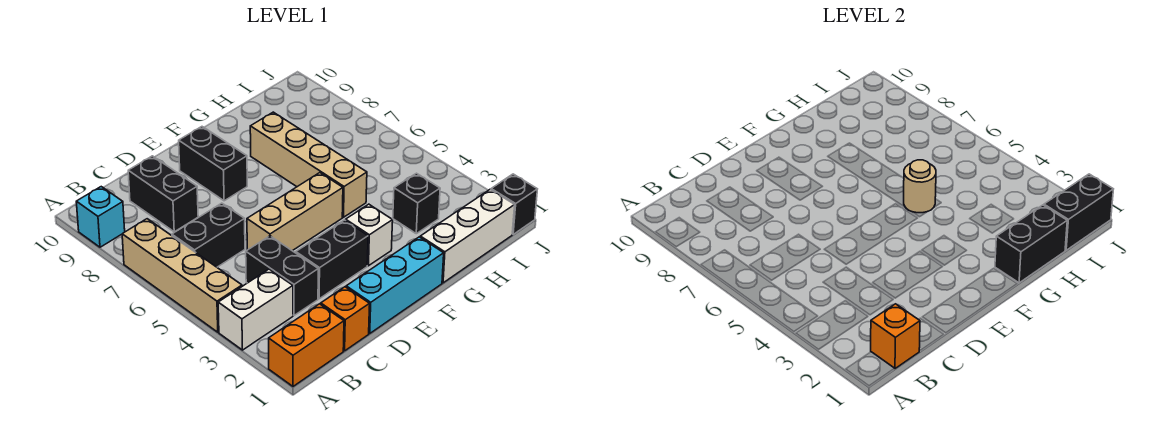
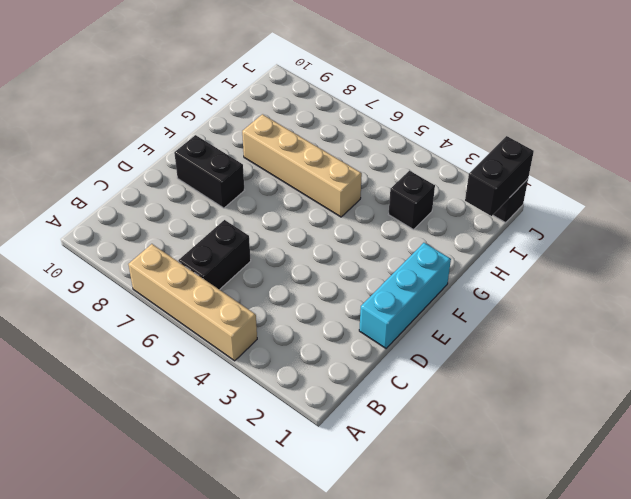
none -> orange brick A1:B1 level 1
none -> white brick A3:B3 level 1
none -> cyan brick A9 level 1

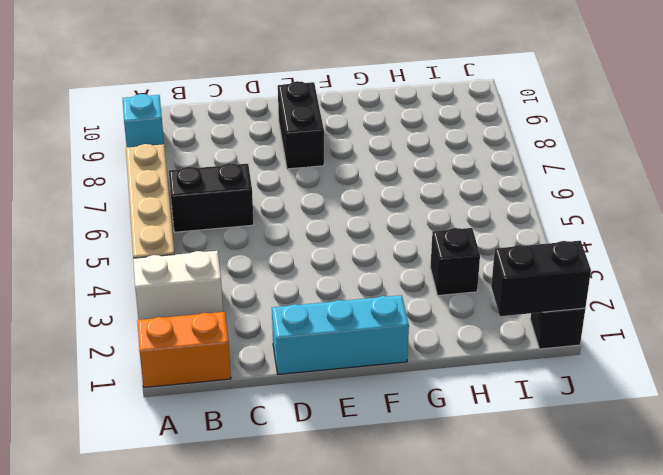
none -> orange brick C1 level 1
none -> black brick C3:C4 level 1
none -> black brick C8:C9 level 1

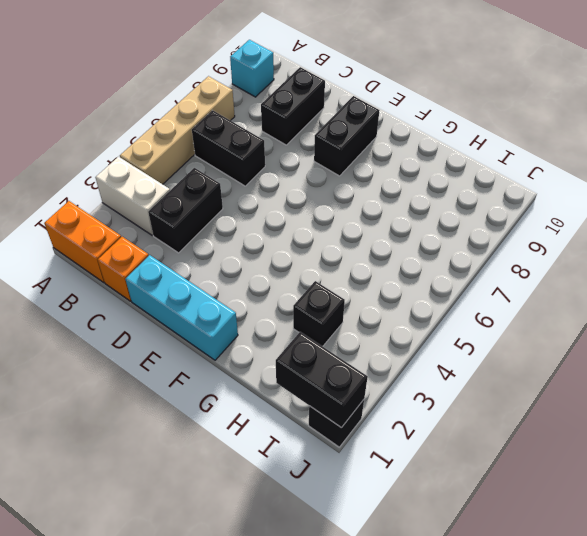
none -> black brick D3:E3 level 1
none -> tan brick D5:F5 level 1
none -> white brick F3 level 1

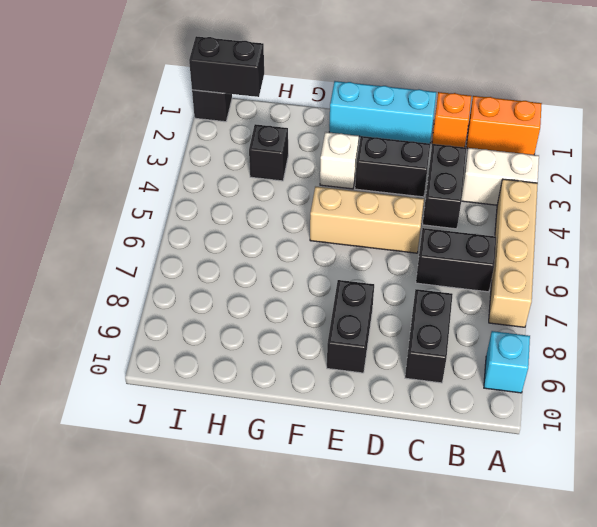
none -> white brick G1:I1 level 1
none -> tan brick G5:G8 level 1
none -> orange brick B1 level 2

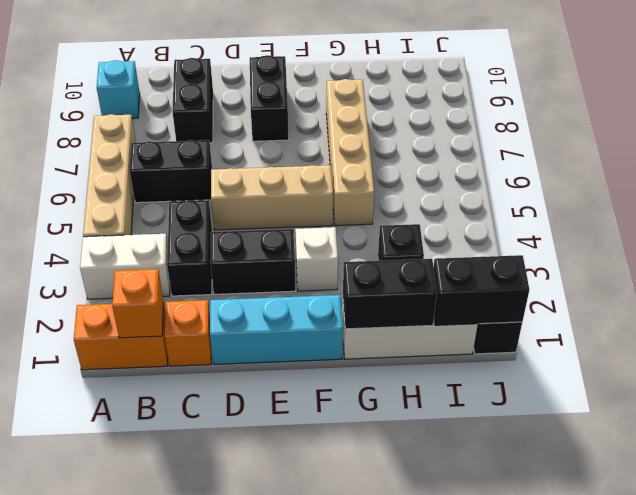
none -> tan round brick G5 level 2

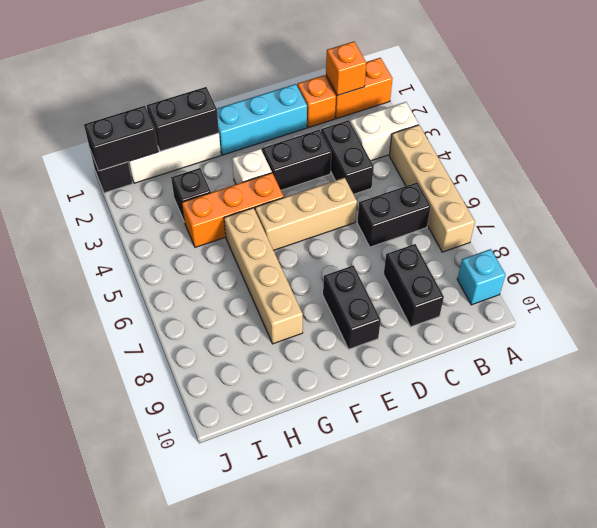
orange brick F4:H4 level 1 -> none
none -> tan round brick G5 level 2

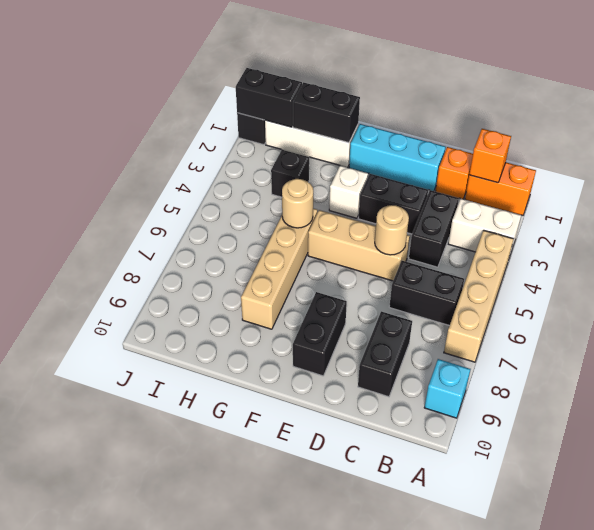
tan round brick D5 level 2 -> none

